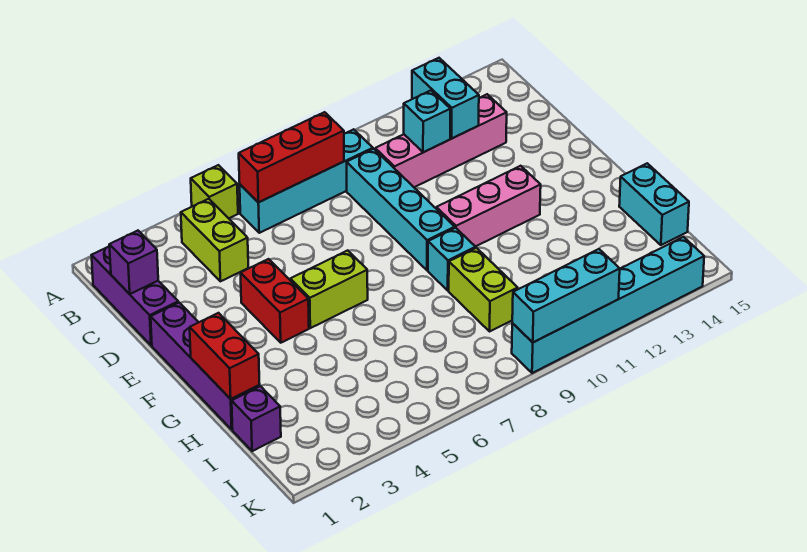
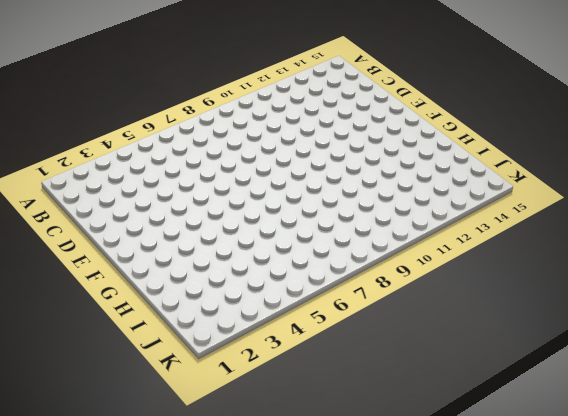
none -> lime brick A5 level 1
none -> purple brick B1:D1 level 1
none -> lime brick B4:C4 level 1

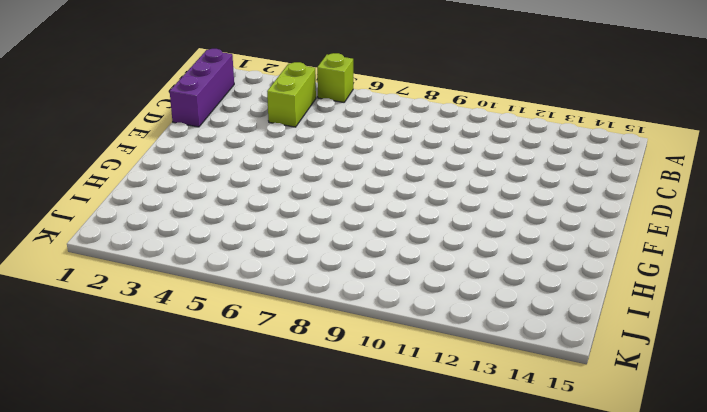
none -> cyan brick B6:B9 level 1
none -> cyan brick C9:F9 level 1
none -> pink brick C10:C13 level 1

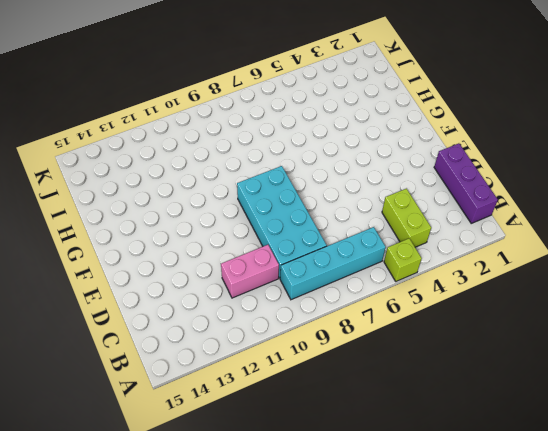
cyan brick C8:F9 level 1 -> cyan brick C9:F9 level 1
pink brick C10:C11 level 1 -> pink brick C10:C13 level 1
none -> purple brick E1:H1 level 1
none -> red brick E4:F4 level 1
none -> lime brick F5:F6 level 1

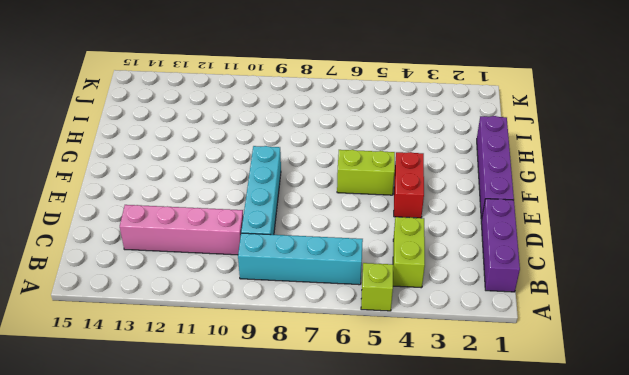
none -> pink brick F10:F12 level 1
none -> cyan brick G9 level 1
none -> lime brick H9:I9 level 1

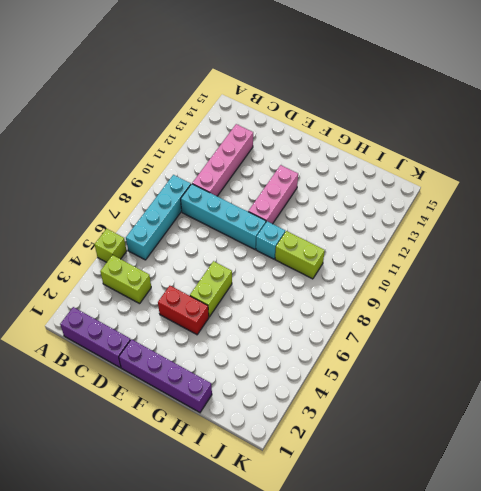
none -> cyan brick H15:I15 level 1
none -> purple brick I1 level 1
none -> cyan brick K9:K14 level 1

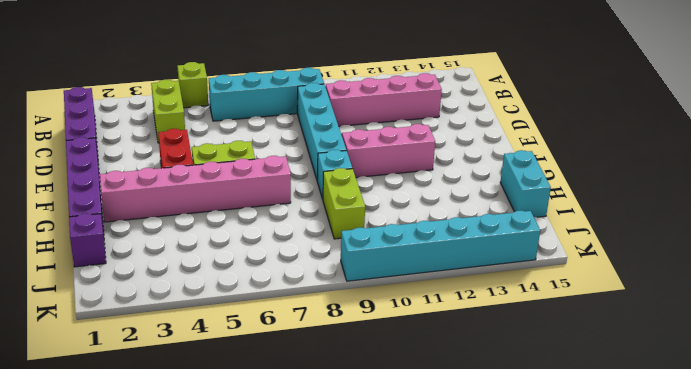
pink brick G2:G7 level 1 -> none
none -> red brick B6:B8 level 2
none -> cyan brick B12:C12 level 2
none -> purple brick C1 level 2

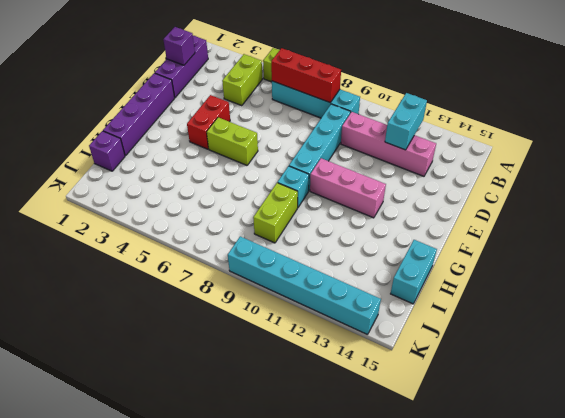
none -> cyan brick C11 level 2
none -> red brick G1:H1 level 2
none -> cyan brick K9:K11 level 2

